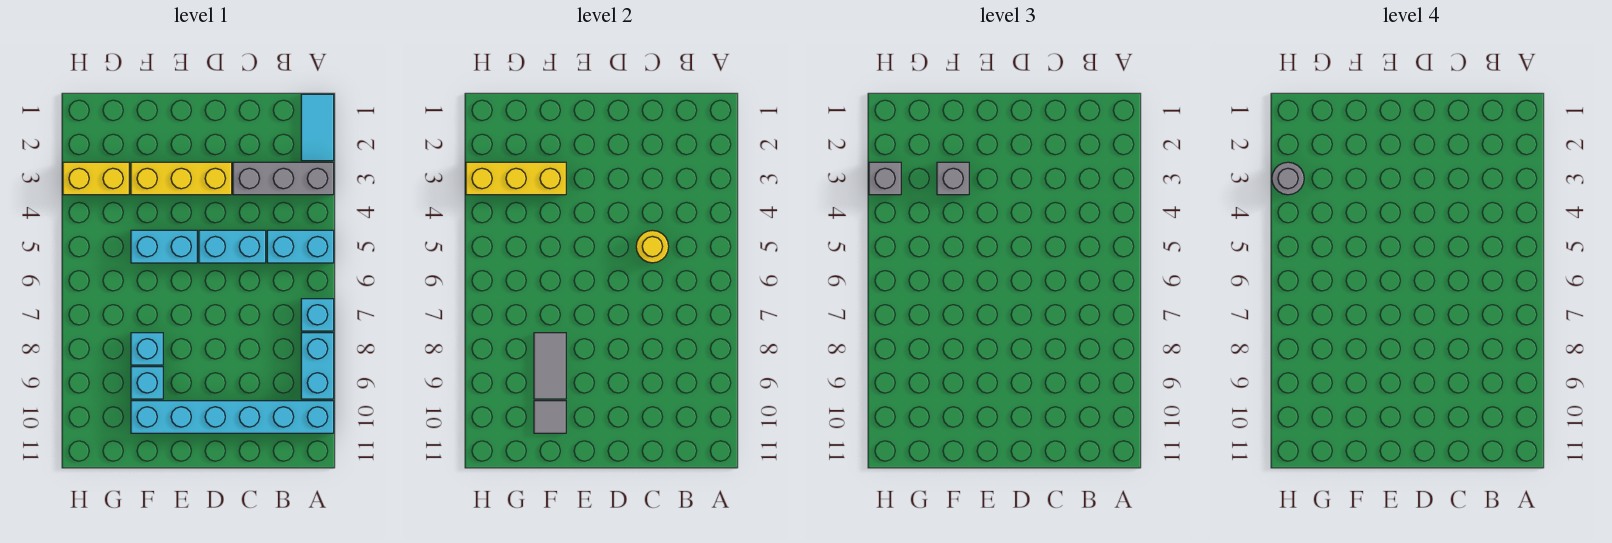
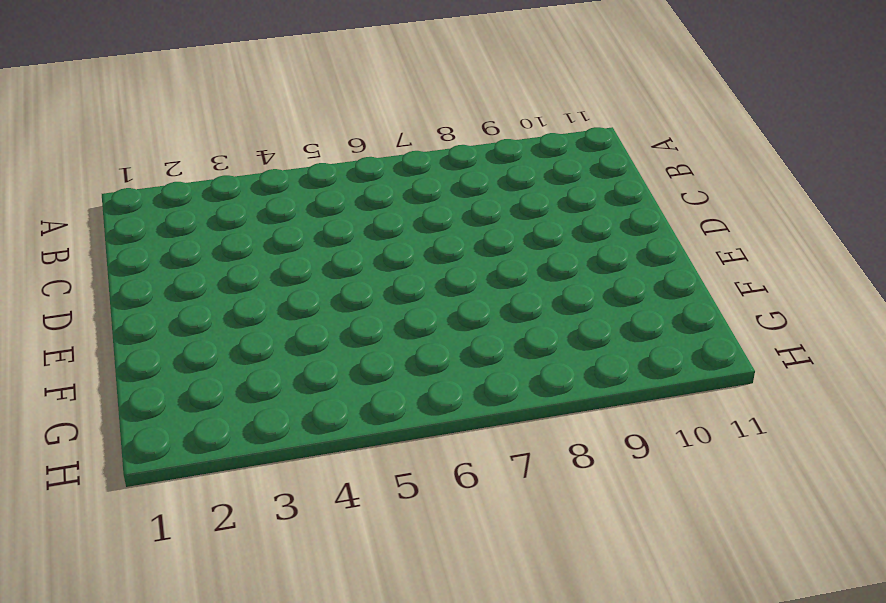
none -> cyan tile A1:A2 level 1
none -> grey brick A3:C3 level 1
none -> cyan brick A5:B5 level 1

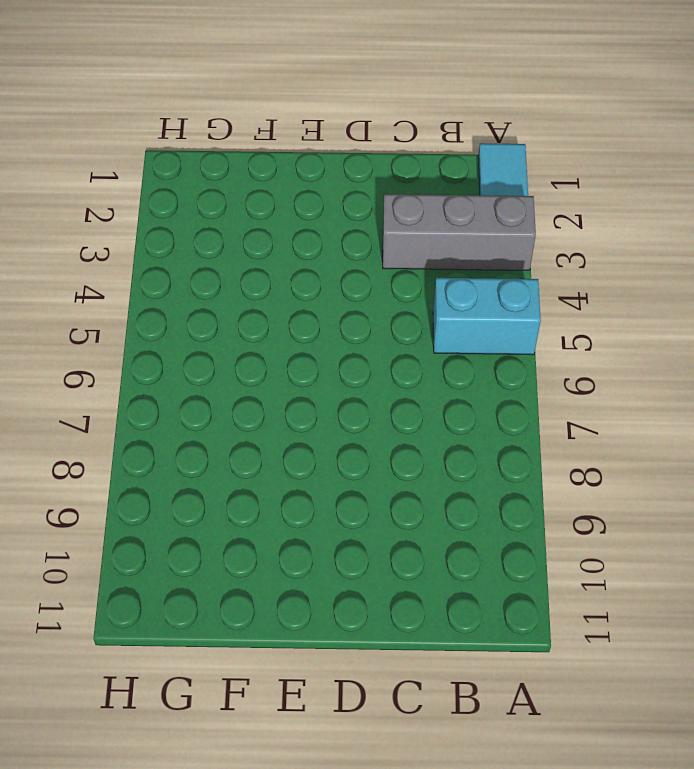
none -> cyan brick A7 level 1
none -> cyan brick A8:A9 level 1
none -> cyan brick A10:F10 level 1

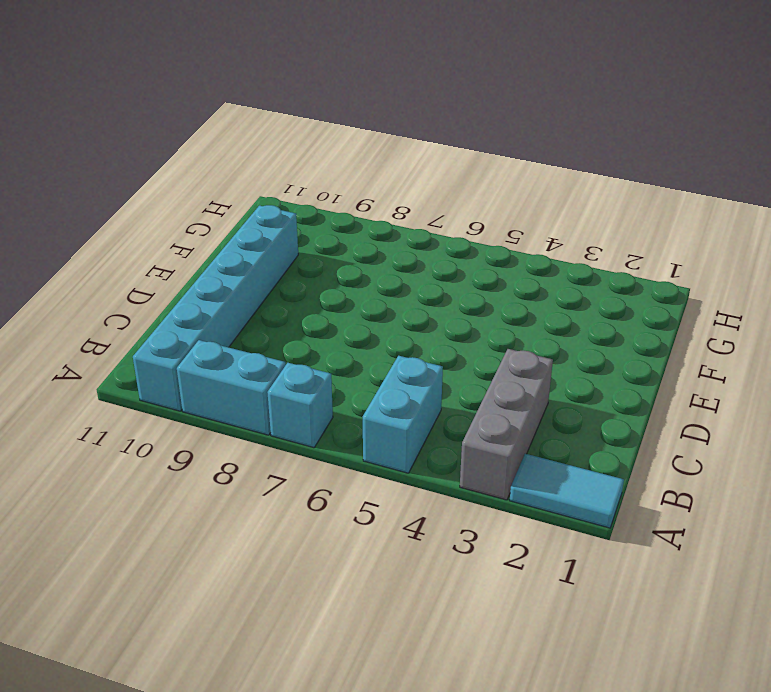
none -> cyan brick C5:D5 level 1
none -> yellow brick D3:F3 level 1
none -> cyan brick E5:F5 level 1

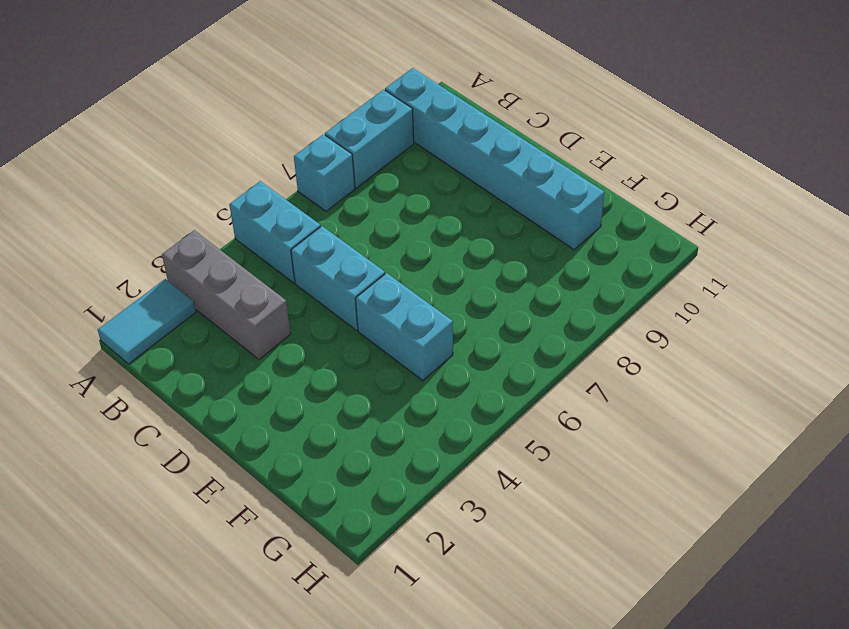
none -> yellow brick D3:F3 level 1
none -> cyan brick F8 level 1
none -> cyan brick F9 level 1

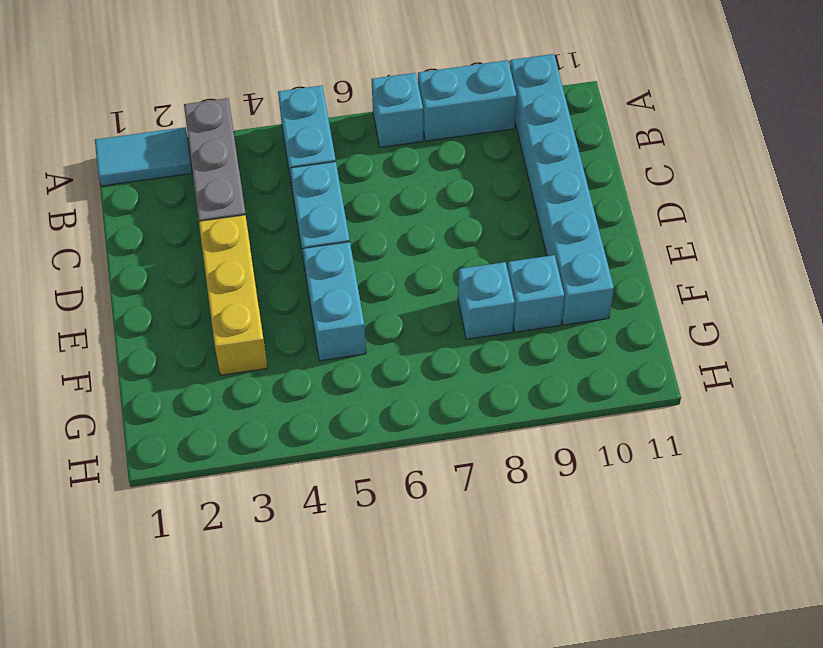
none -> yellow brick G3:H3 level 1
none -> yellow round brick C5 level 2
none -> yellow brick F3:H3 level 2

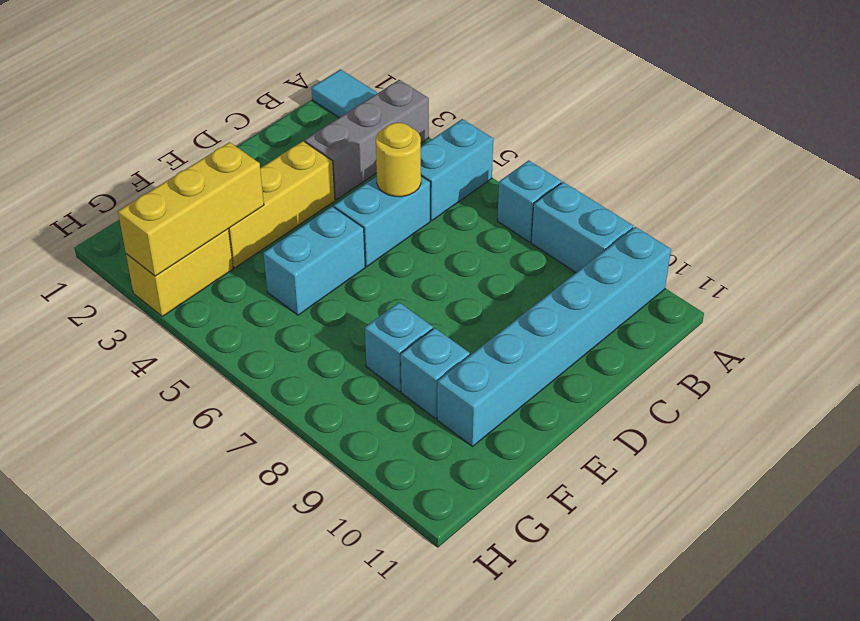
none -> grey tile F8:F9 level 2
none -> grey tile F10 level 2
none -> grey brick F3 level 3

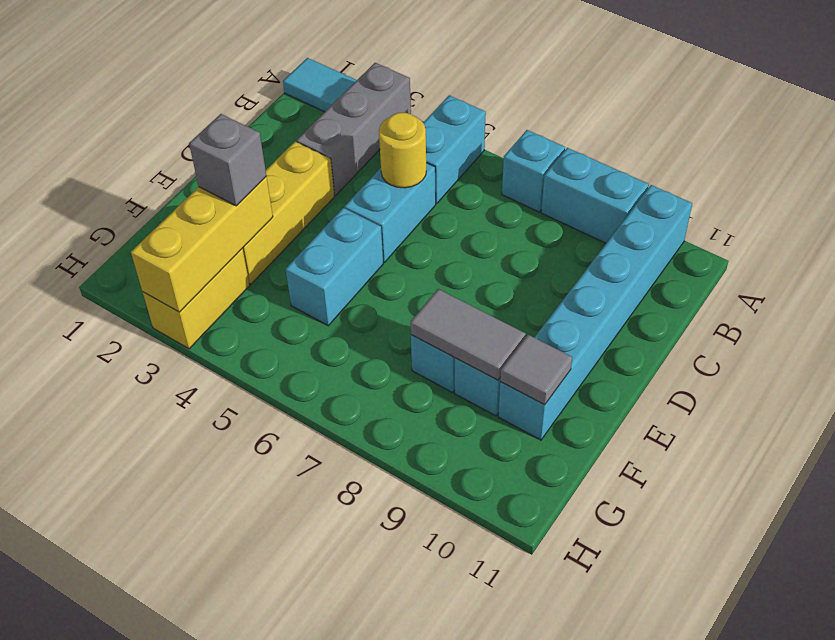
none -> grey brick H3 level 3
none -> grey round brick H3 level 4

